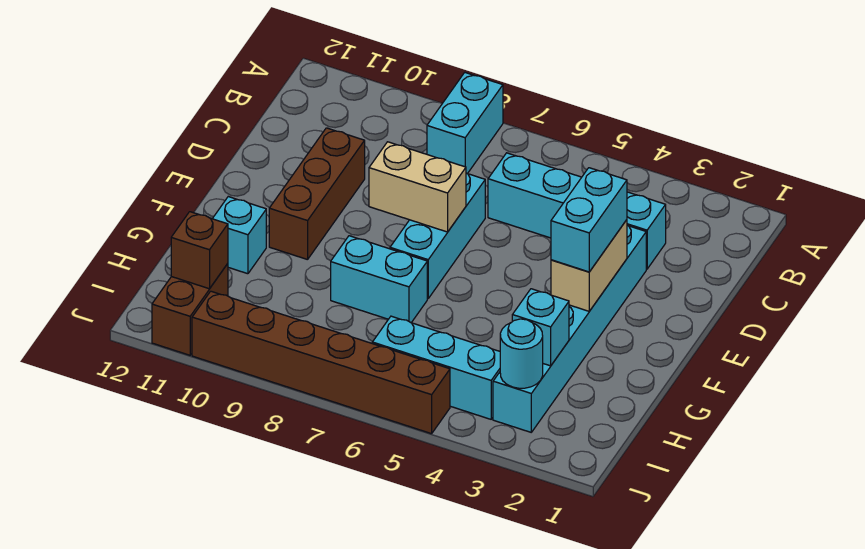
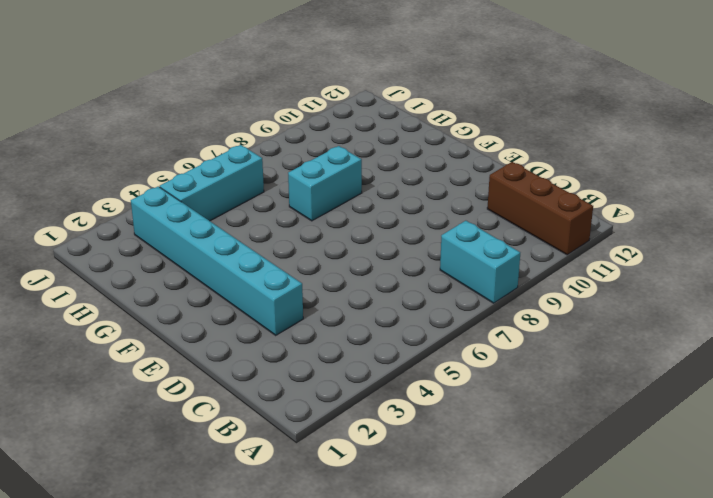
brown brick A11:C11 level 1 -> brown brick D10:F10 level 1
none -> cyan brick C3:C6 level 1
none -> cyan brick D7:F7 level 1
none -> cyan brick G11 level 1

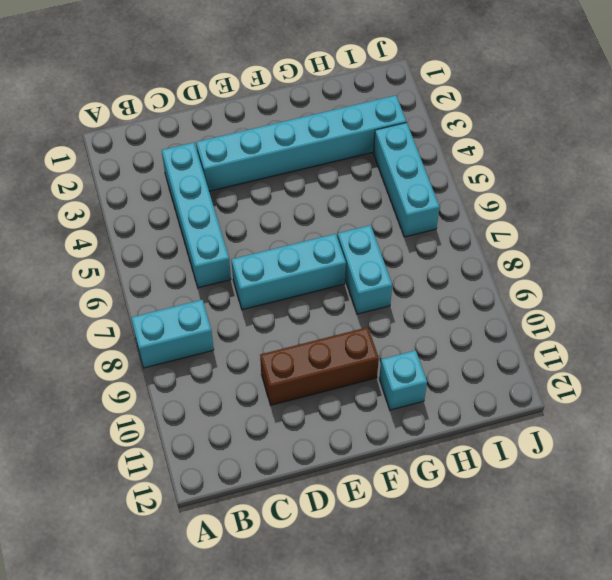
none -> brown brick I11:J11 level 1
none -> brown brick J5:J10 level 1
none -> tan brick E3:F3 level 2

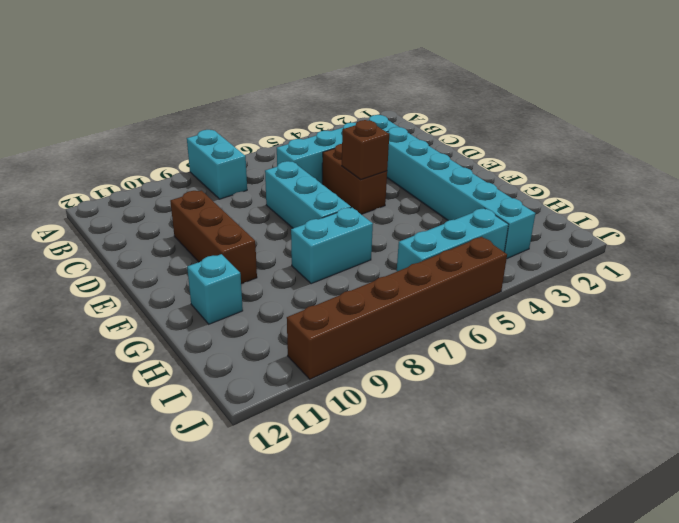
brown brick D5:E5 level 1 -> brown brick I11:J11 level 1
brown brick E5 level 2 -> brown brick I11 level 2
none -> tan brick E3:F3 level 2
none -> tan brick E7:E8 level 2
none -> cyan brick H3 level 2

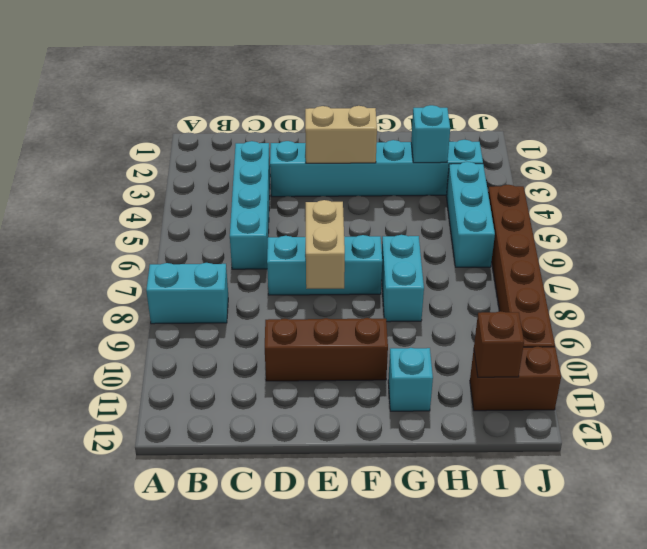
none -> cyan round brick I3 level 2
none -> cyan brick E3:F3 level 3

